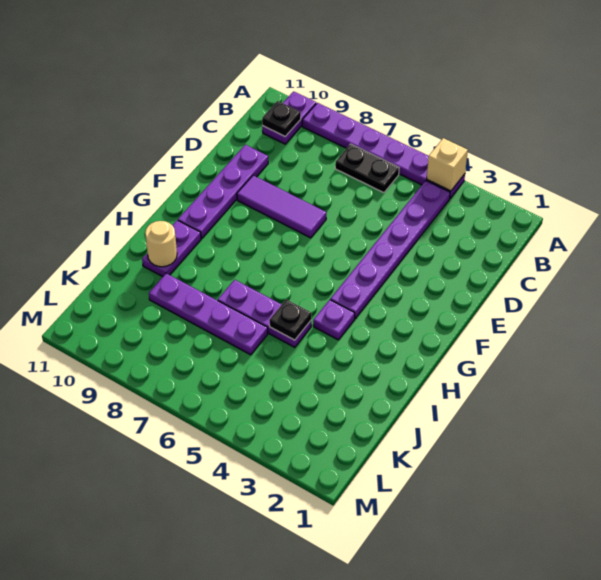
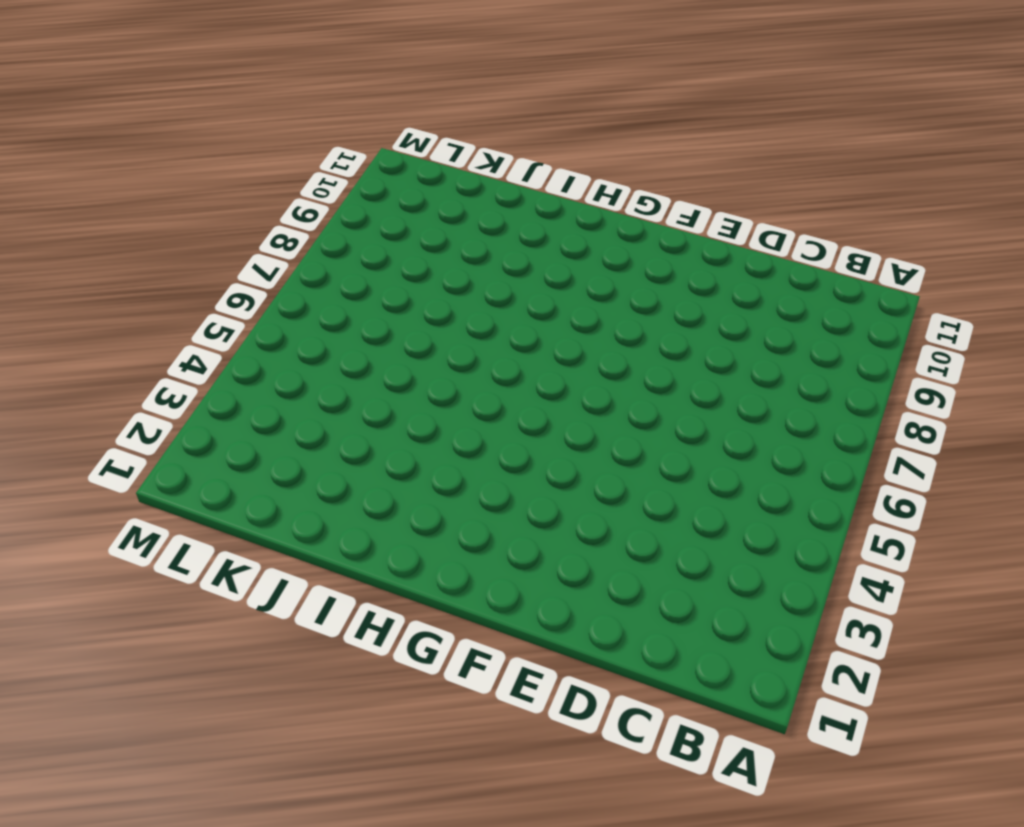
none -> purple plate A4:A9 level 1
none -> purple plate A10:B10 level 1
none -> purple plate B4:G4 level 1

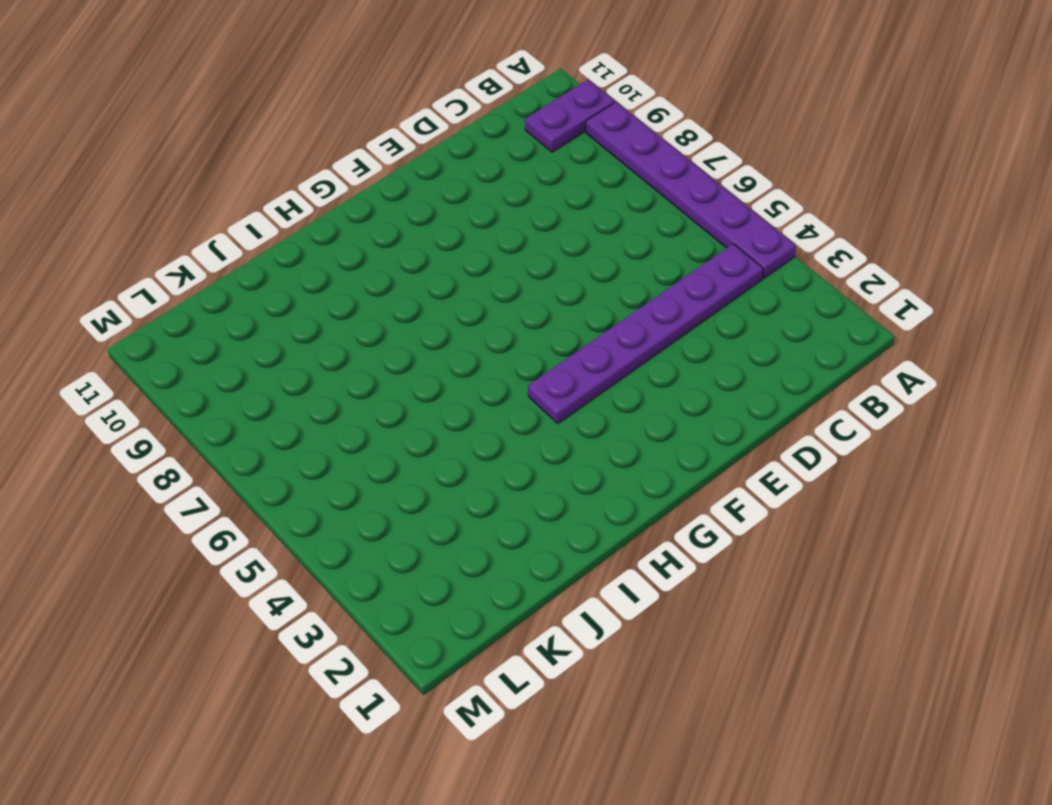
none -> black plate B6:B7 level 1
none -> purple plate D10:G10 level 1
none -> purple tile E7:E9 level 1

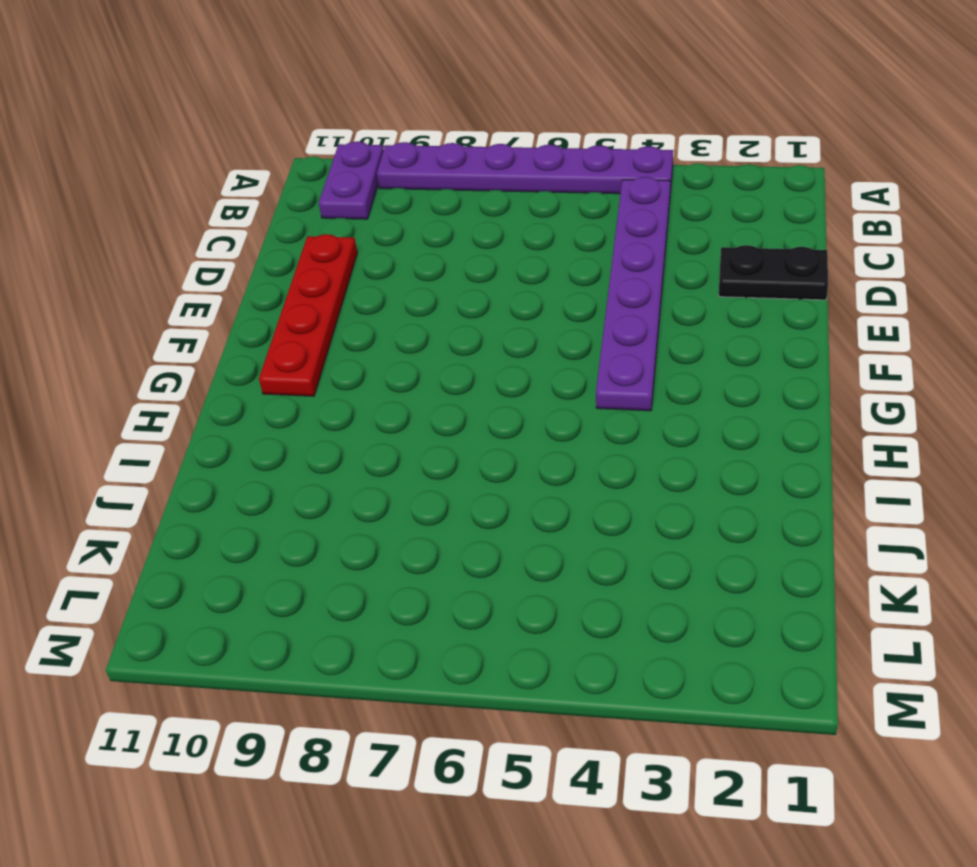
black plate D1:D2 level 1 -> black plate B6:B7 level 1
red plate D10:G10 level 1 -> purple plate D10:G10 level 1
none -> purple tile E7:E9 level 1
none -> purple plate H4 level 1
none -> purple plate H10:I10 level 1

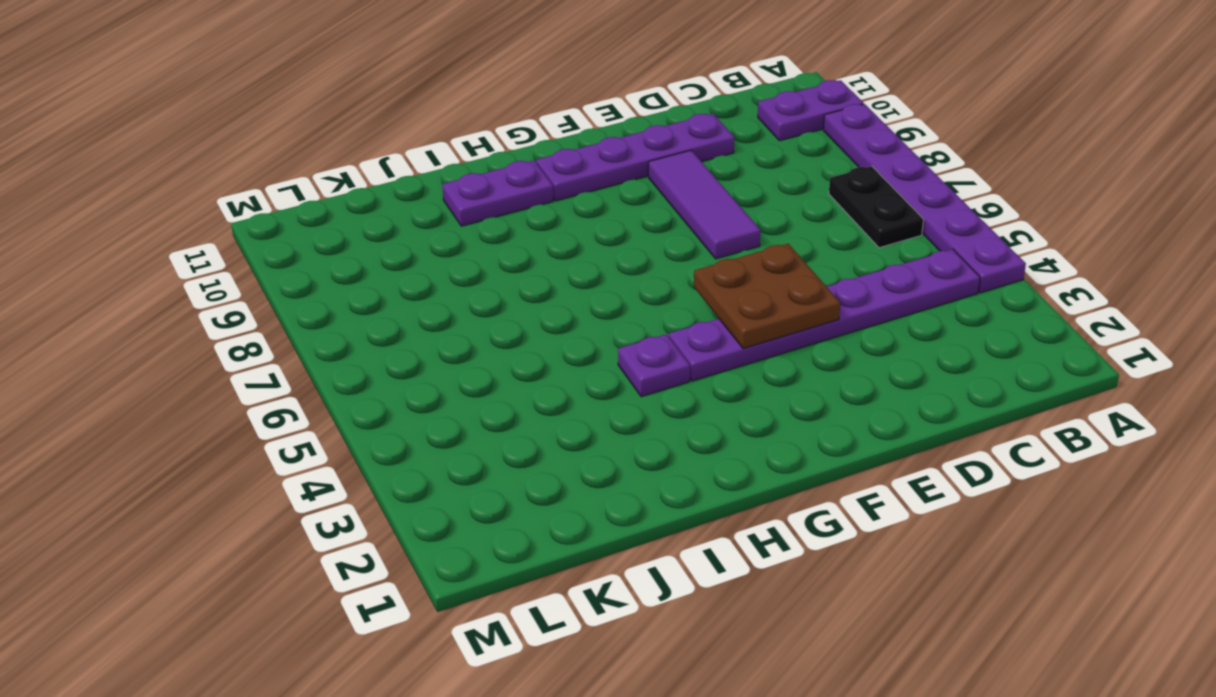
brown plate E4:F5 level 2 -> none
none -> purple plate I5:I7 level 1
none -> purple plate J6:J9 level 1
none -> tan brick A4 level 2

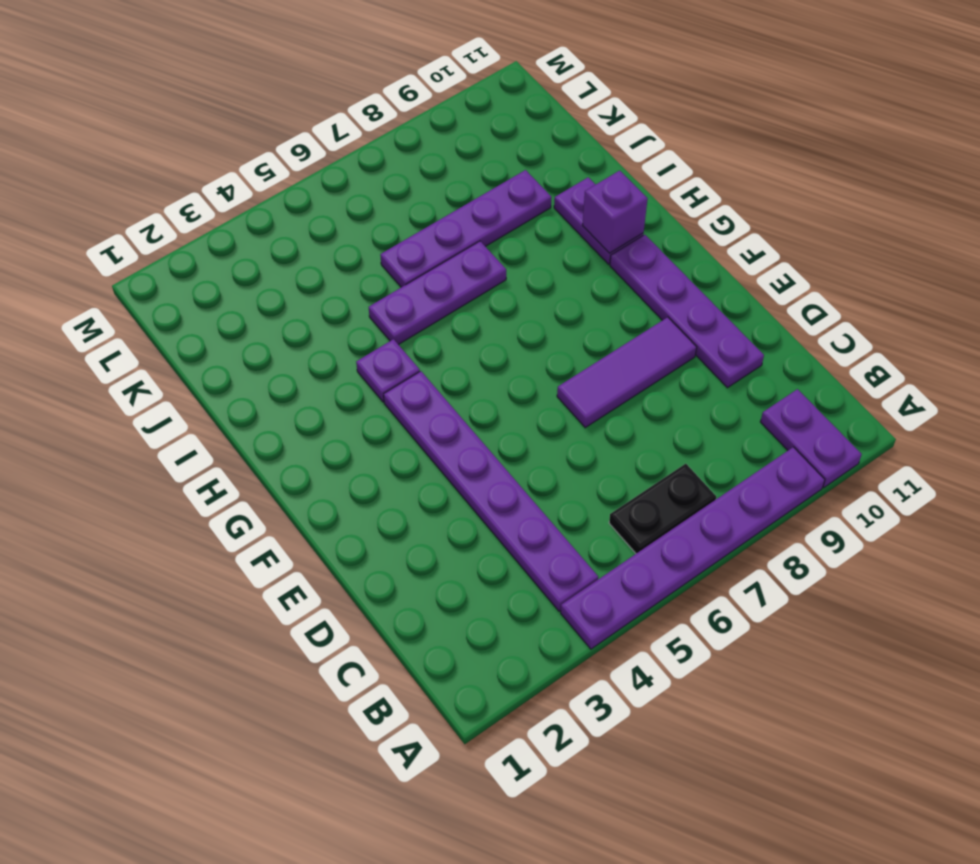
purple brick H10 level 2 -> none
none -> tan brick A4 level 2
none -> black plate B10 level 2
none -> black plate I5 level 2

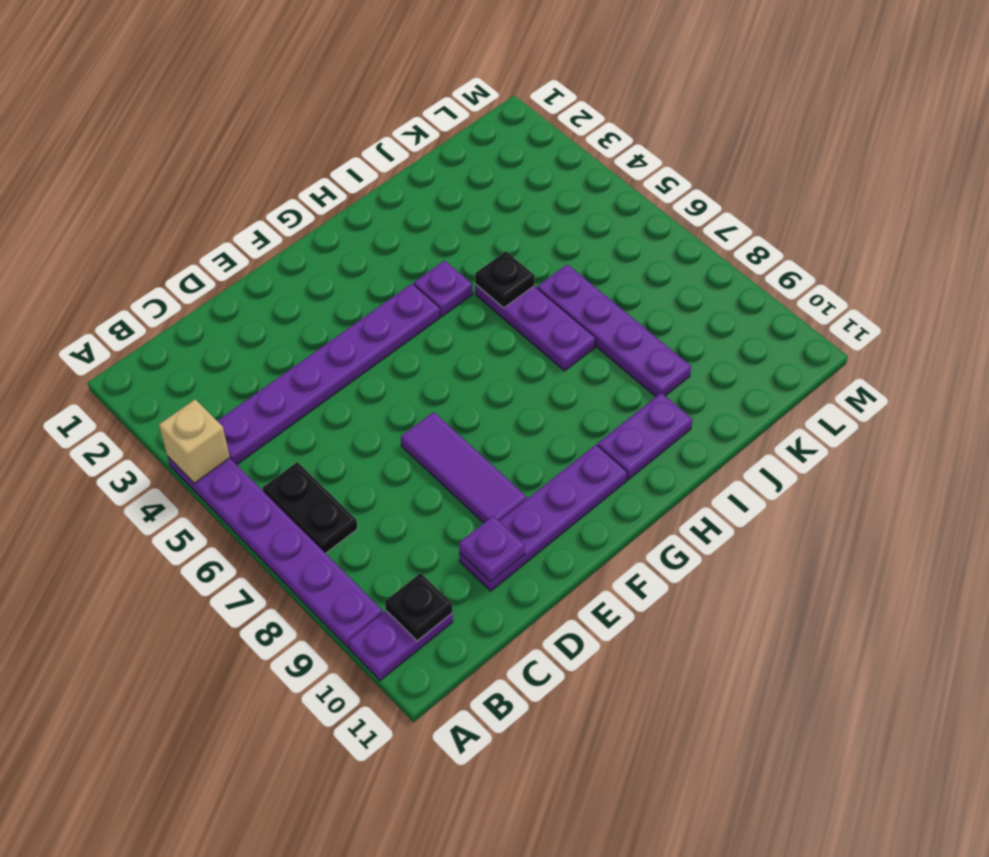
purple plate D10 level 2 -> none
none -> tan round brick I10 level 2

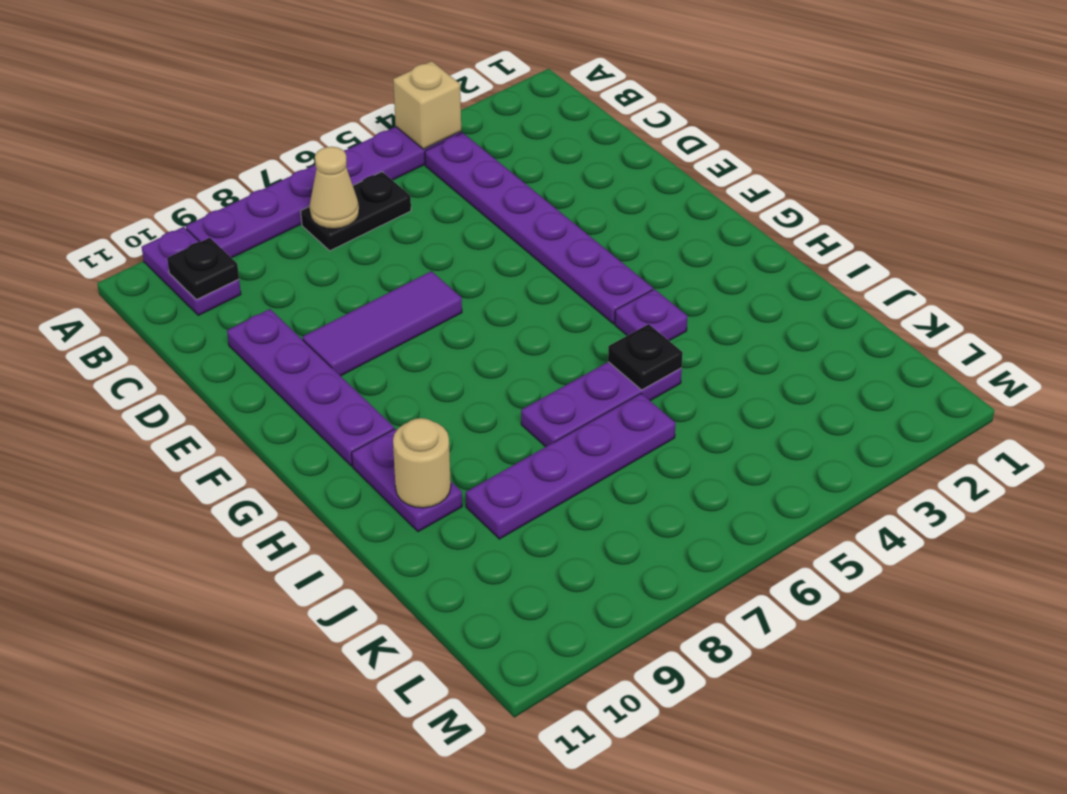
tan cone B7 level 2 -> none

